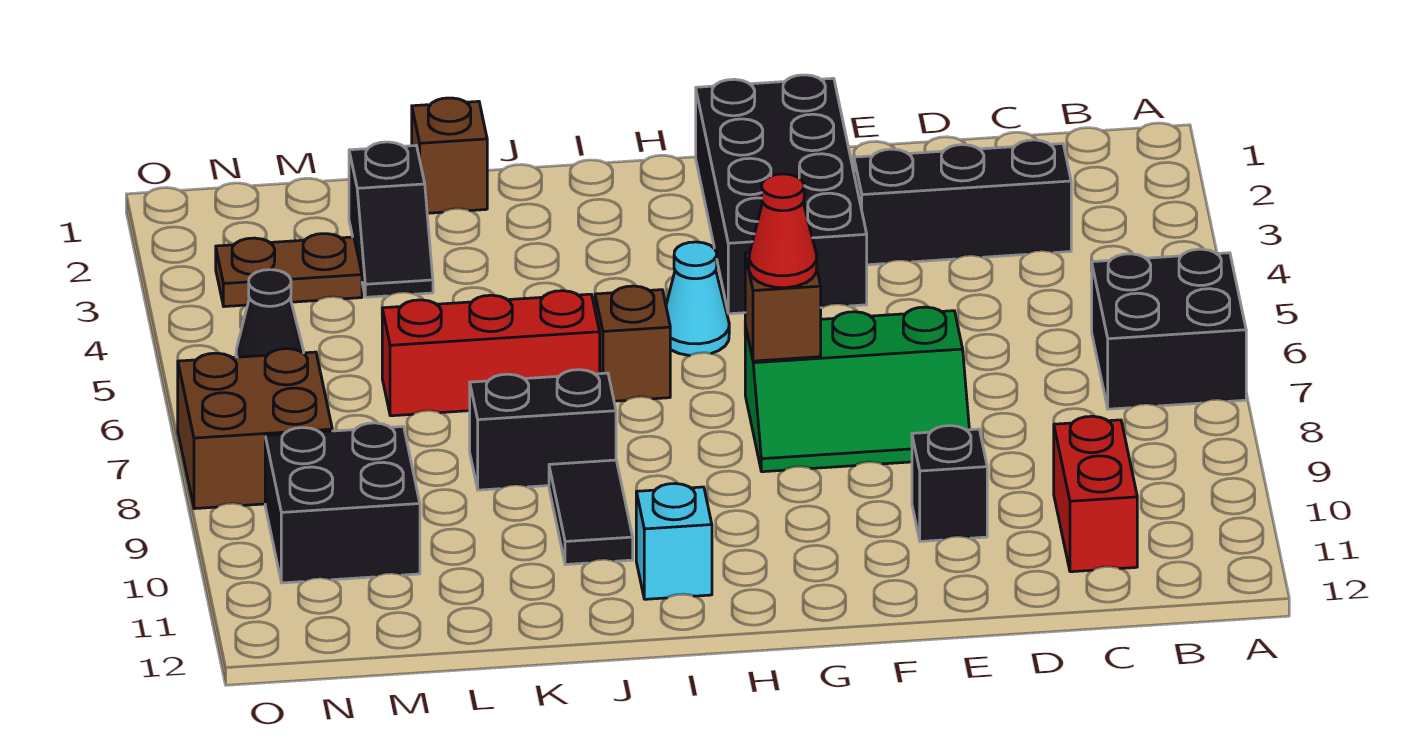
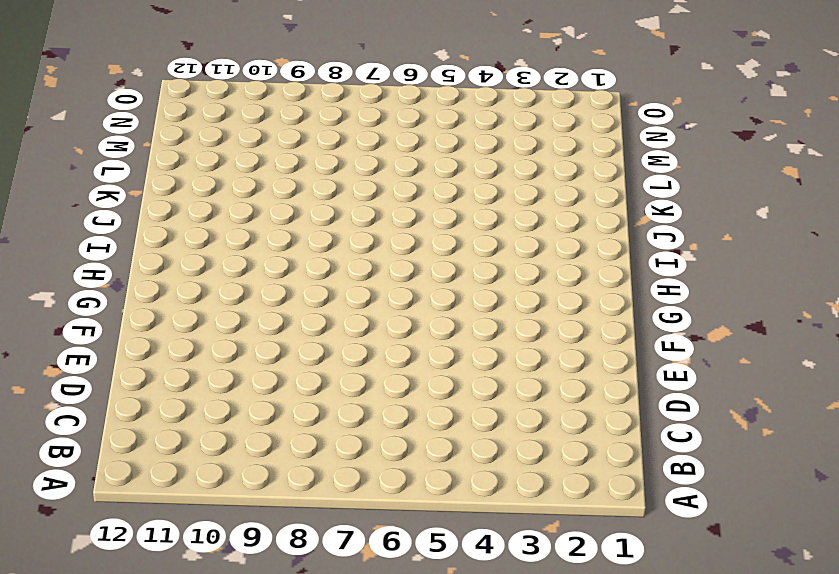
none -> black brick A6:B7 level 1
none -> black brick C3:E3 level 1
none -> red brick C10:C11 level 1

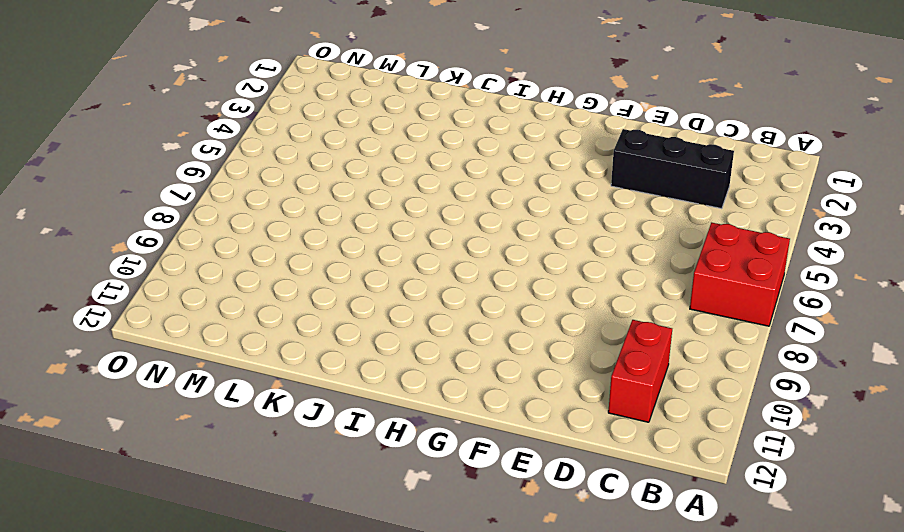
red brick A6:B7 level 1 -> black brick A6:B7 level 1
none -> green slope E7:G8 level 1 top 7
none -> black brick E10 level 1
none -> black brick F1:G4 level 1

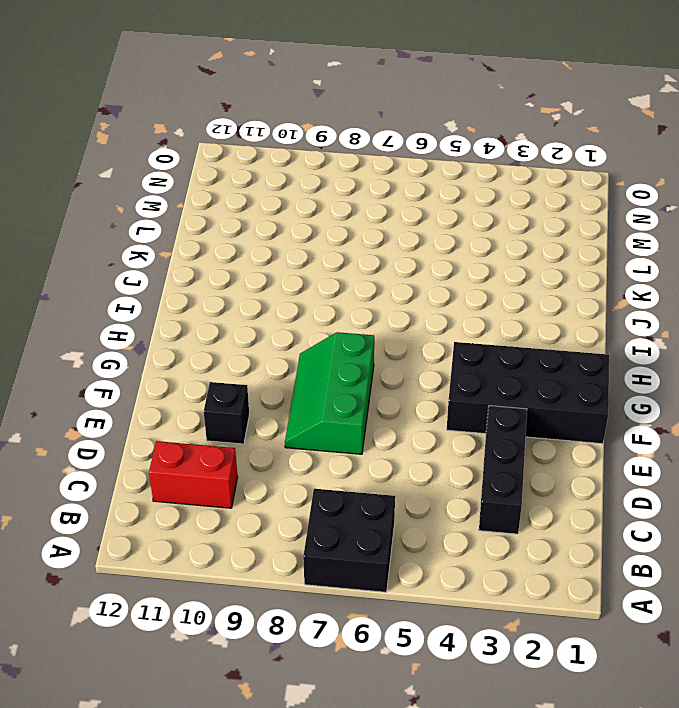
none -> cyan cone H5 level 1
none -> brown brick I6 level 1
none -> cyan brick I11 level 1

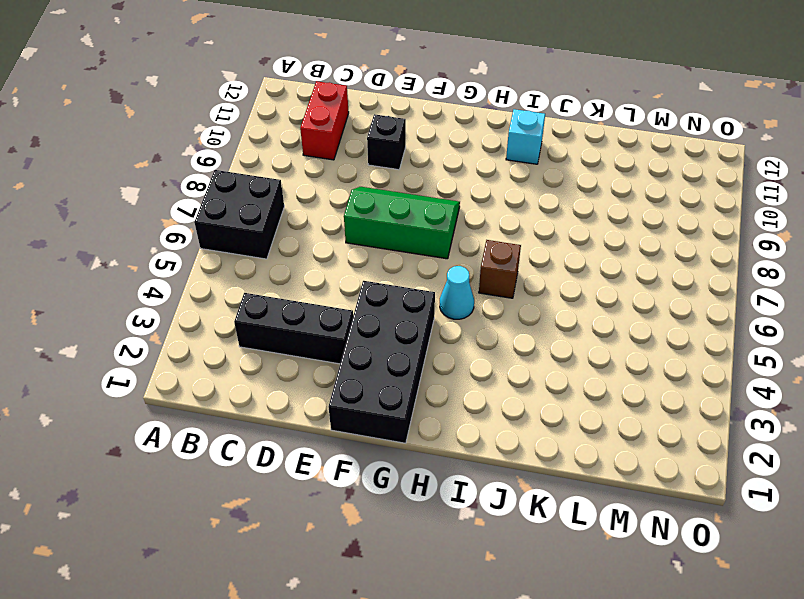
none -> red brick J6:L6 level 1
none -> black brick J8:K8 level 1
none -> black tile J9:J10 level 1

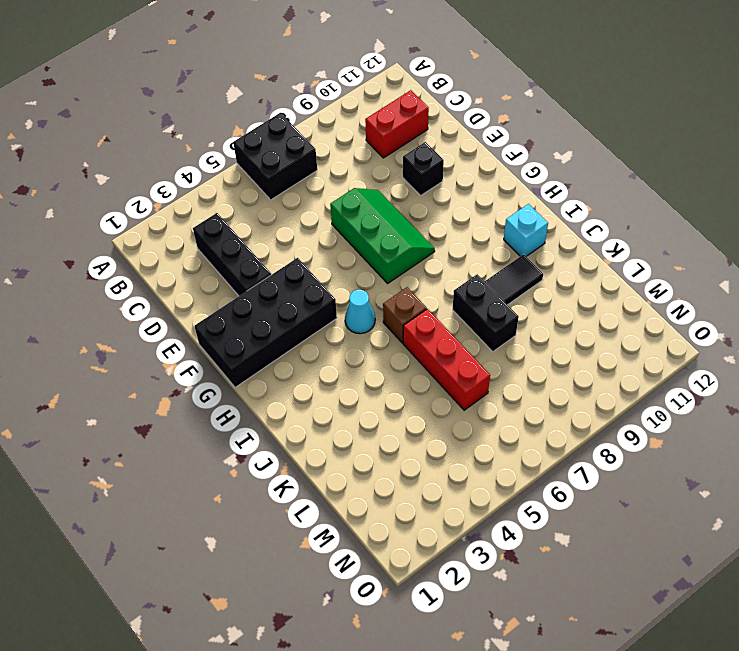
none -> brown brick K1 level 1
none -> black slope L2:L3 level 1 top 2
none -> brown plate M3:N3 level 1

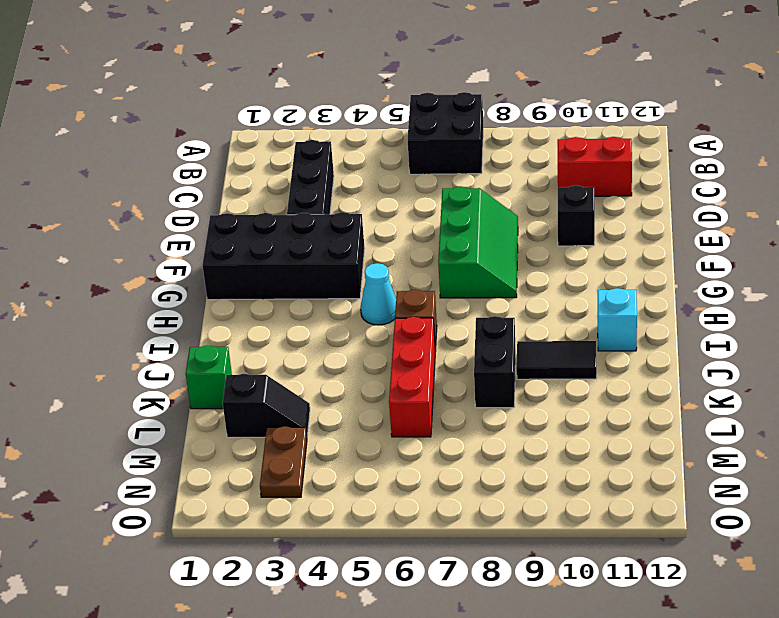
green brick K1 level 1 -> brown brick K1 level 1
none -> black brick M9:N10 level 1
none -> black cone N5 level 1
none -> brown brick N7:O8 level 1

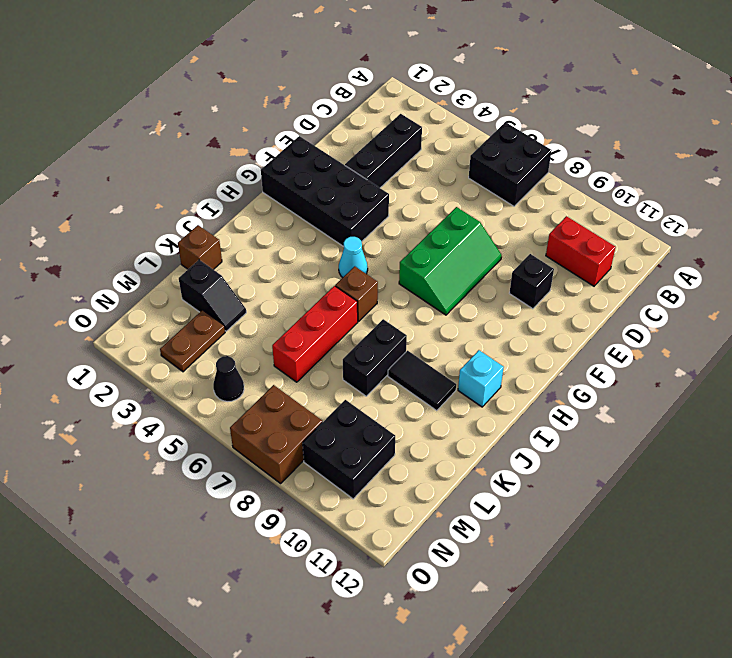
none -> brown brick G7 level 2
none -> red cone G7 level 3

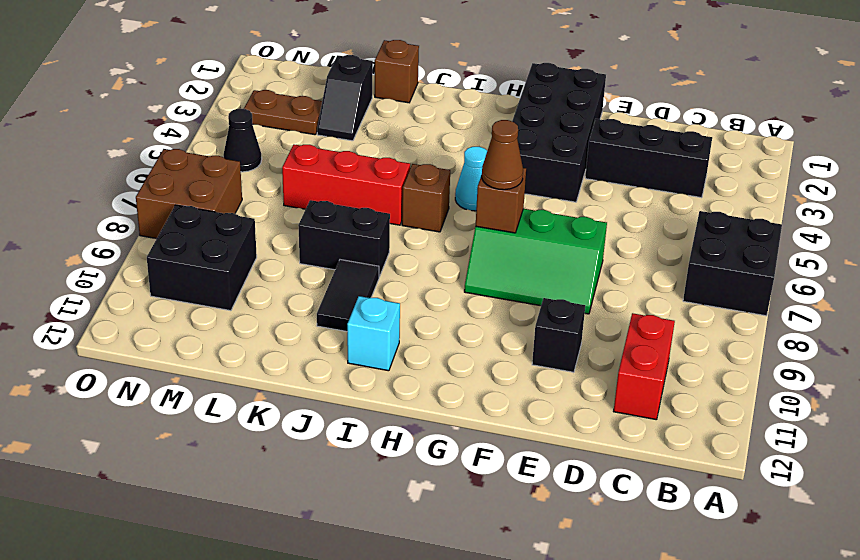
brown cone G7 level 3 -> red cone G7 level 3

